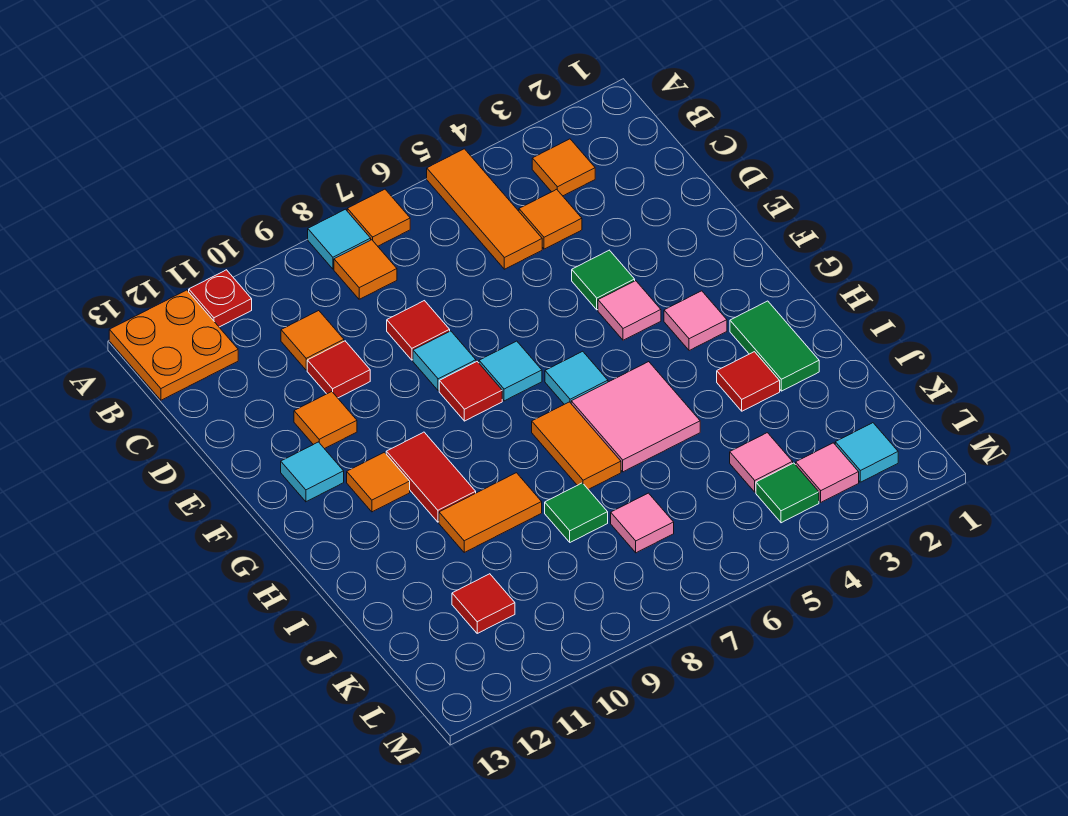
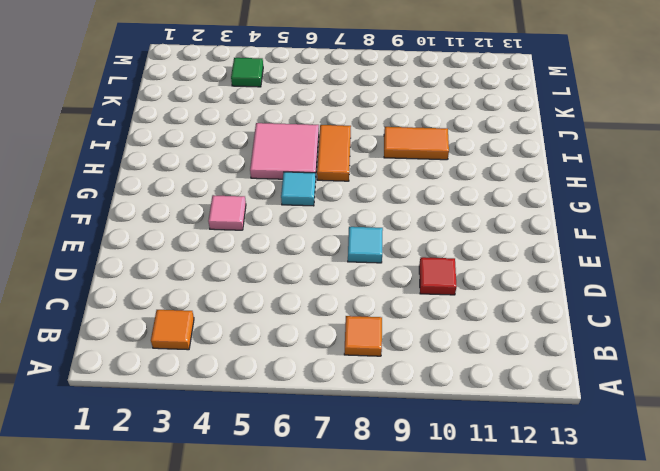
none -> orange tile A5:C5 level 1
none -> orange tile A7 level 1
none -> cyan tile A8 level 1
none -> red plate A11 level 1

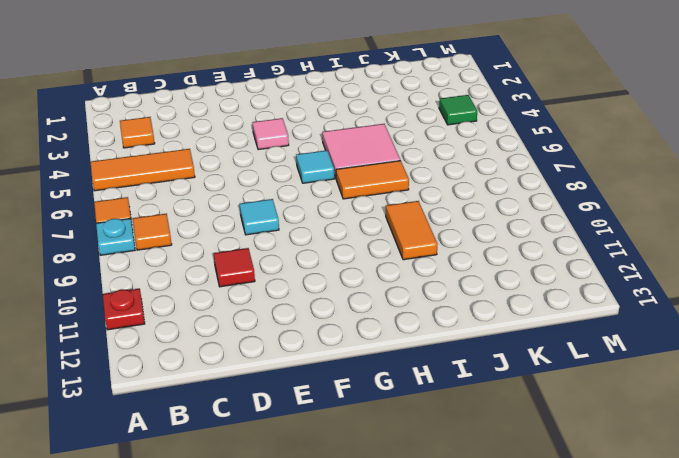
cyan plate A8 level 1 -> cyan tile A8 level 1
none -> orange plate A12:B13 level 1
none -> orange tile C4 level 1
none -> orange tile C10 level 1
none -> red tile D8 level 1

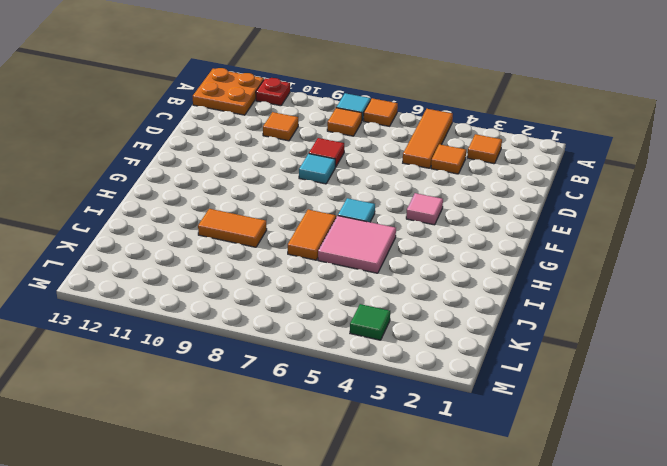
none -> red tile D10 level 1
none -> green tile E4 level 1
none -> orange tile E11 level 1
none -> cyan tile F7 level 1

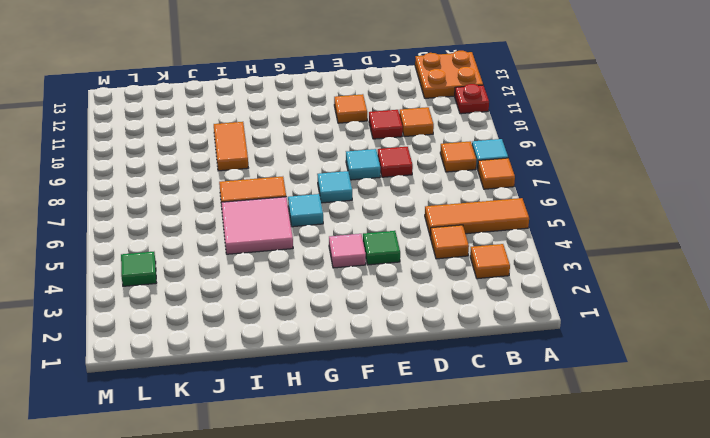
none -> red tile F8 level 1
none -> cyan tile F12 level 1
none -> pink tile G3 level 1
none -> red tile G10:H10 level 1

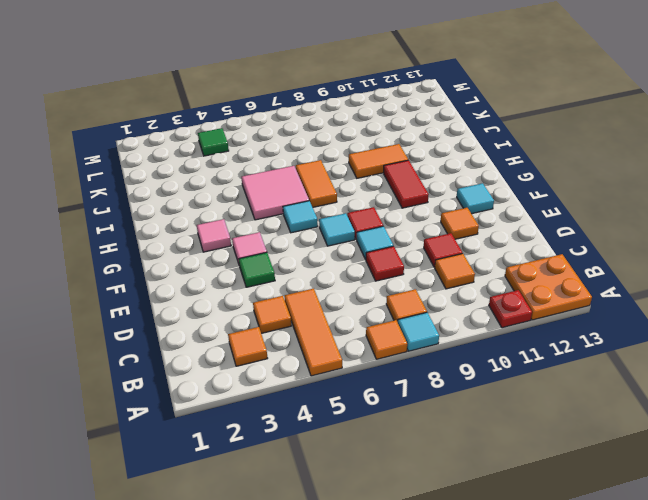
none -> orange tile G11 level 1
none -> green tile H2:I2 level 1
none -> red tile I3 level 1
none -> green tile J8 level 1

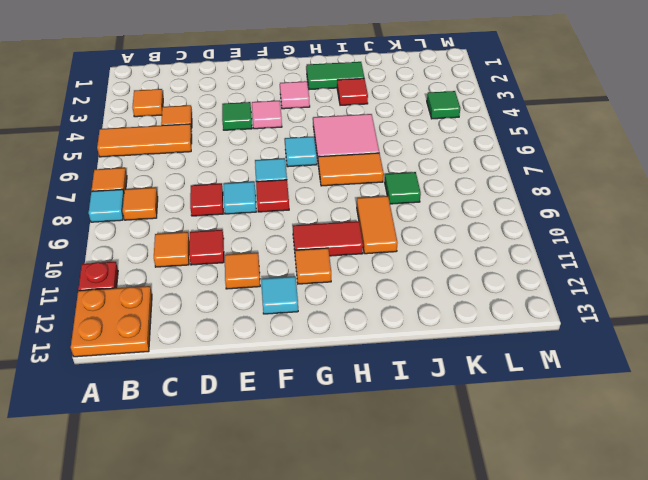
none -> pink tile K4 level 1
none -> pink tile K7 level 1
none -> red tile K11 level 1
none -> cyan tile L2 level 1

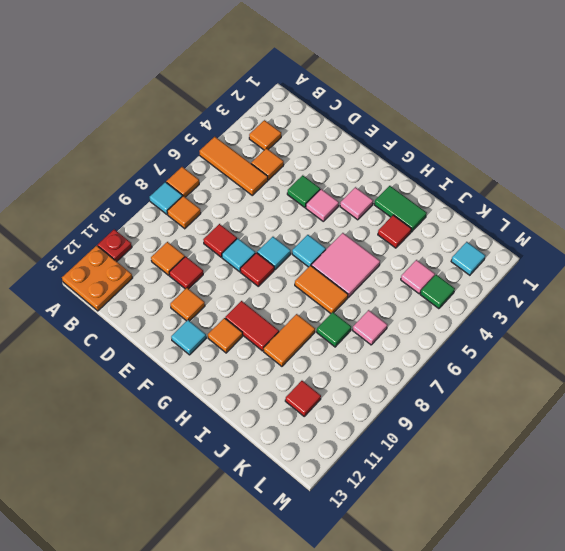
none -> pink tile L3 level 1

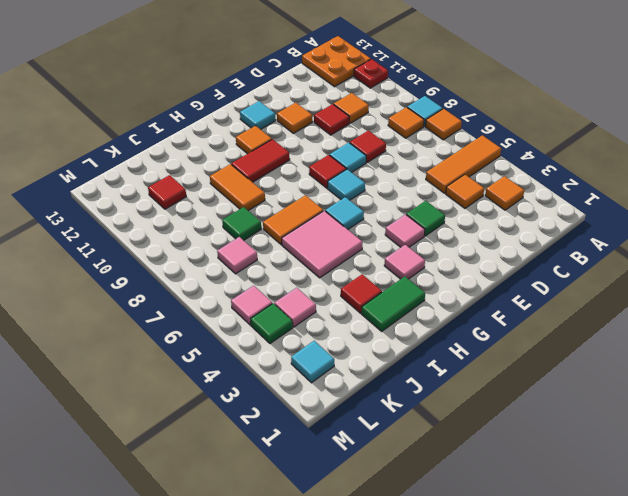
pink tile L5 level 1 -> pink tile L3 level 1

